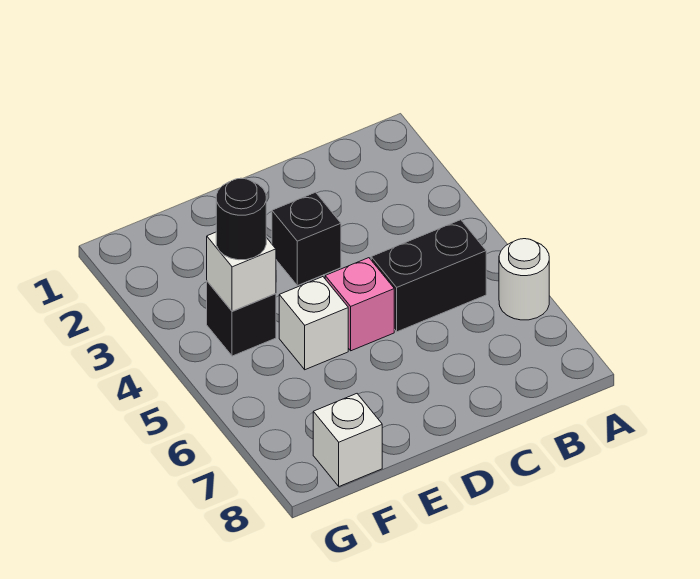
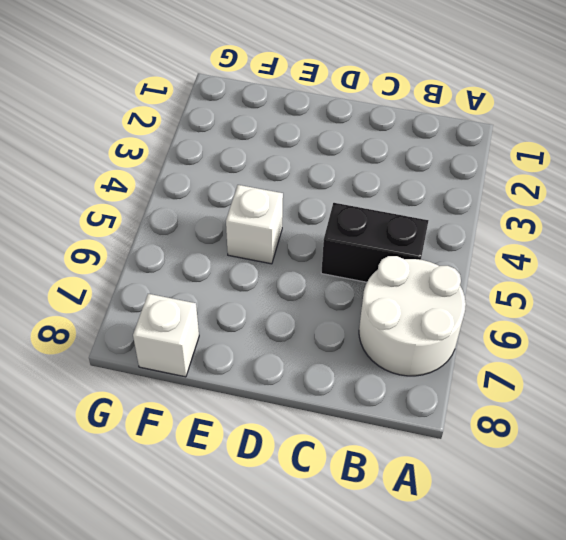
white round brick A6:B7 level 1 -> white round brick A6 level 1
none -> black brick D3 level 1
none -> pink brick D5 level 1

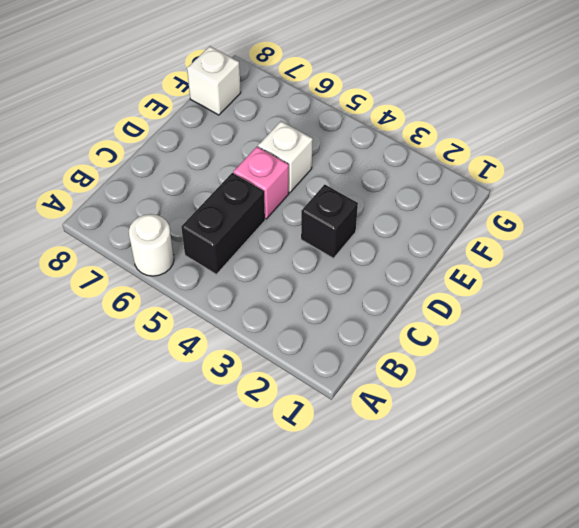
none -> black brick F4 level 1
none -> white brick F4 level 2

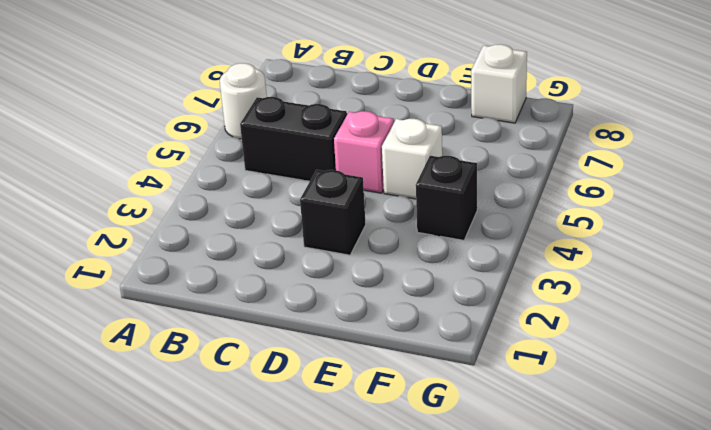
none -> white brick F4 level 2
none -> black round brick F4 level 3

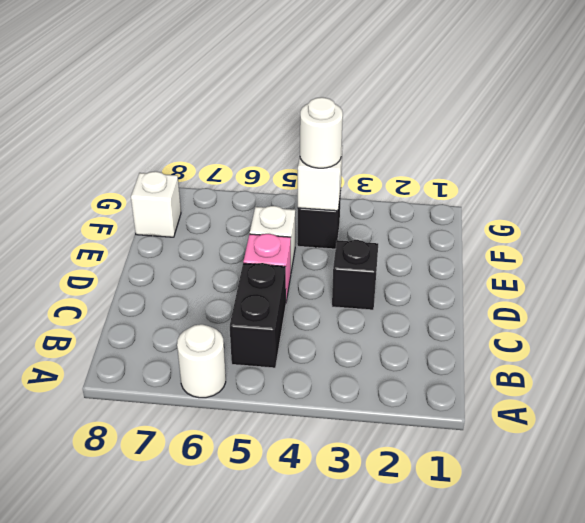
white round brick F4 level 3 -> black round brick F4 level 3

